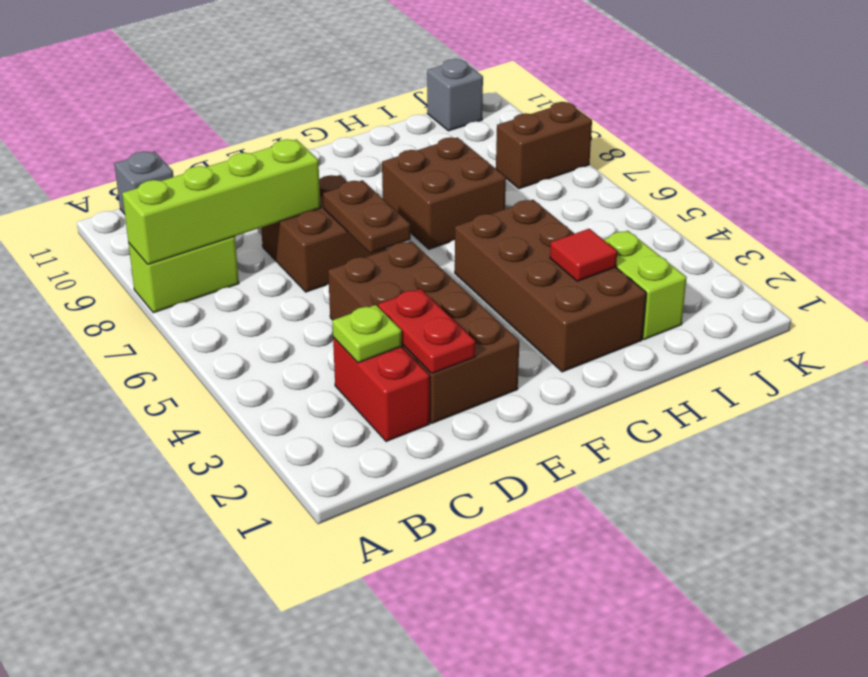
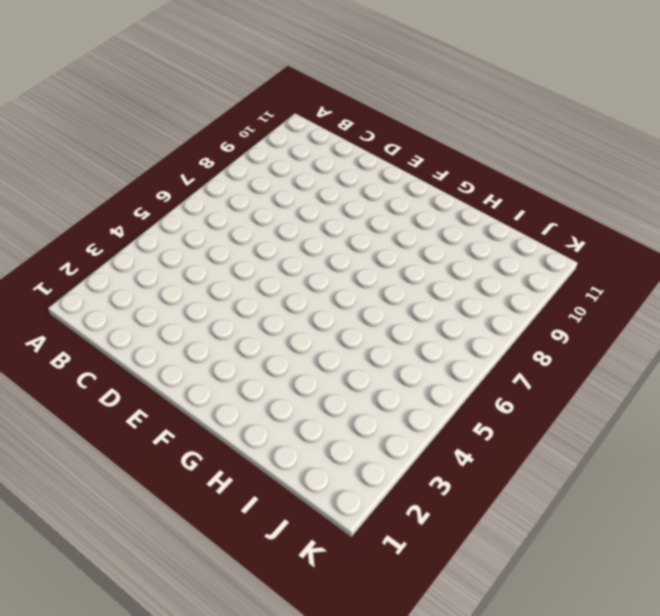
none -> lime brick A8:B8 level 1
none -> grey brick B11 level 1
none -> red brick C2:C3 level 1

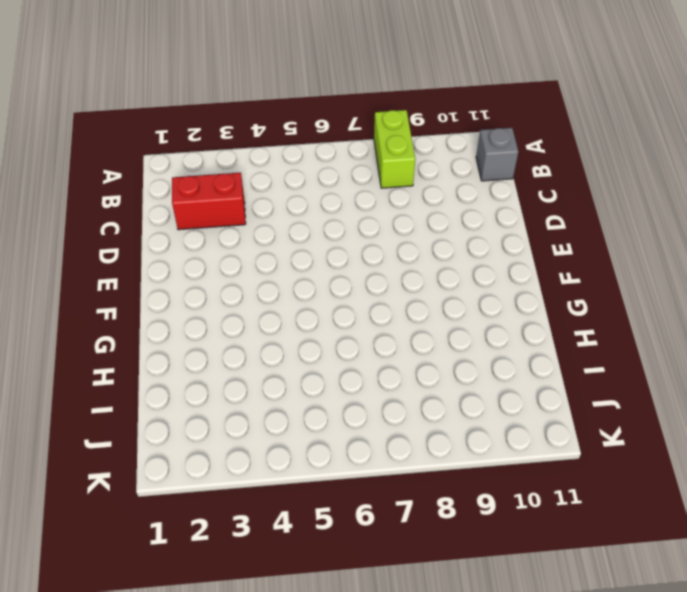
none -> brown brick D2:E5 level 1
none -> brown brick D7:E8 level 1
none -> brown brick G2:H5 level 1

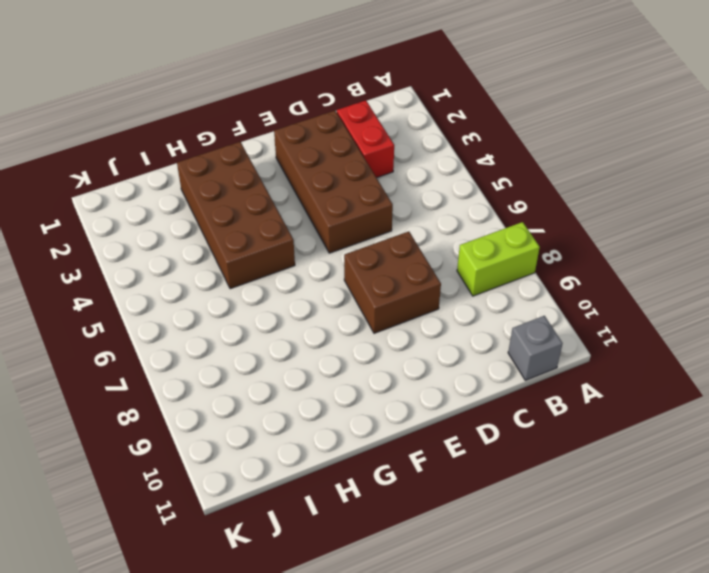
none -> brown brick G7:H8 level 1
none -> lime brick I2:I3 level 1
none -> brown brick J8:K8 level 1

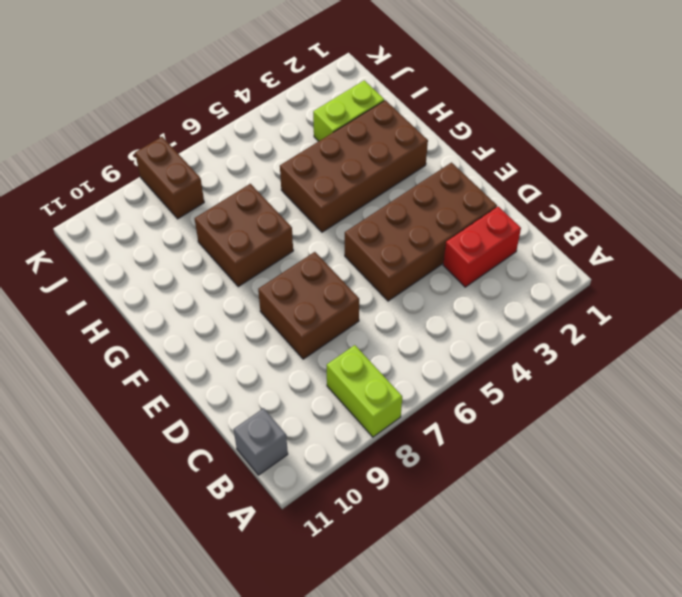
none -> grey brick J11 level 1
none -> lime brick A8:D8 level 2
none -> lime plate C3 level 2

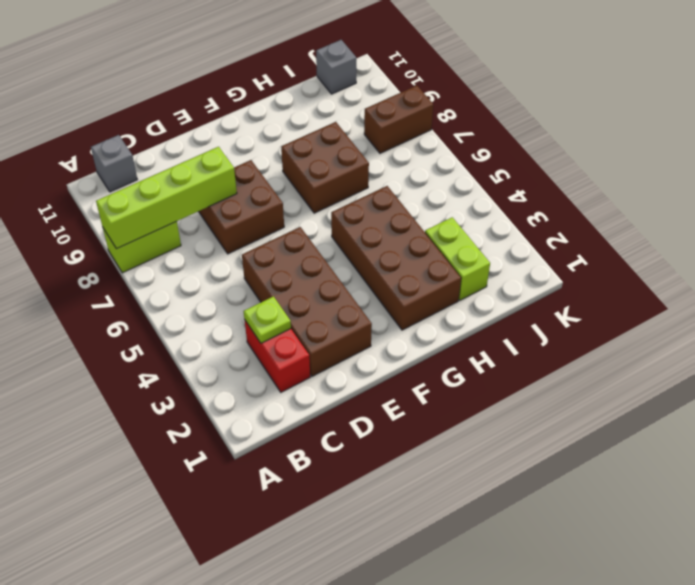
none -> red plate D2:D3 level 2
none -> brown plate E6:E7 level 2
none -> red tile H3 level 2

